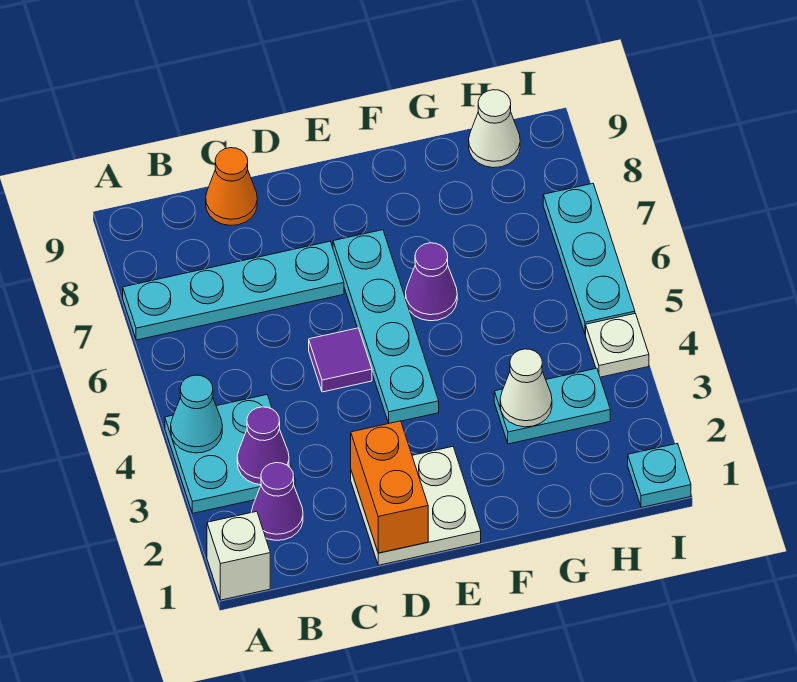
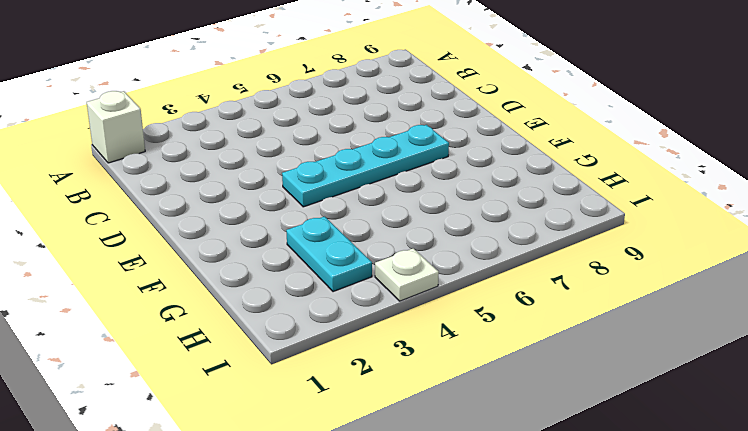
none -> cyan plate A3:B4 level 1
none -> cyan plate A7:D7 level 1
none -> purple cone B2 level 1

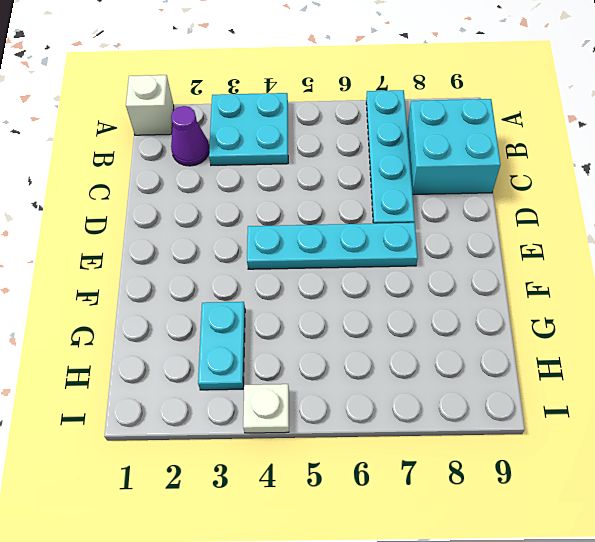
cyan brick B8:C9 level 1 -> orange cone C9 level 1
none -> white plate D1:E2 level 1
none -> purple tile D5 level 1
none -> purple cone F6 level 1

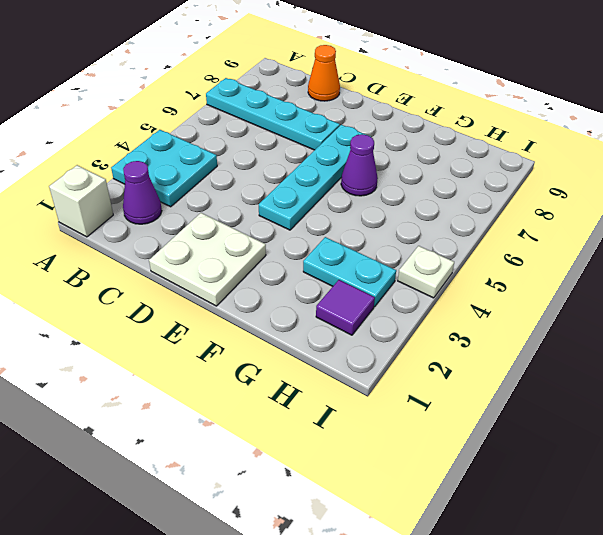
purple tile H2 level 1 -> purple tile D5 level 1
none -> white cone H9 level 1
none -> cyan plate I1 level 1
none -> cyan plate I5:I7 level 1

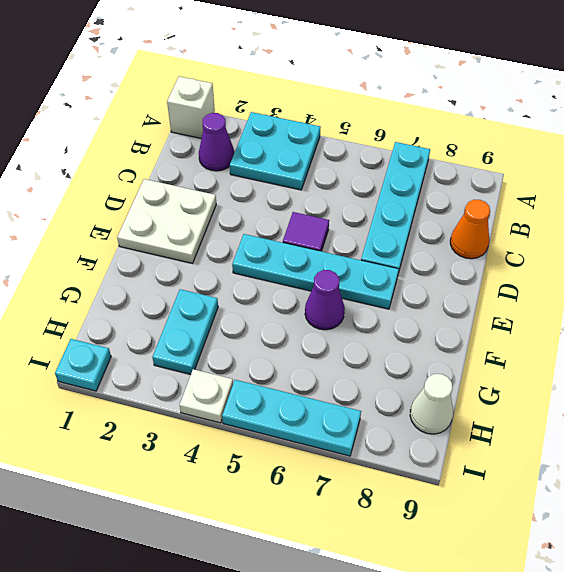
none -> cyan cone A4 level 2
none -> purple cone B3 level 2
none -> orange brick D1:D2 level 2

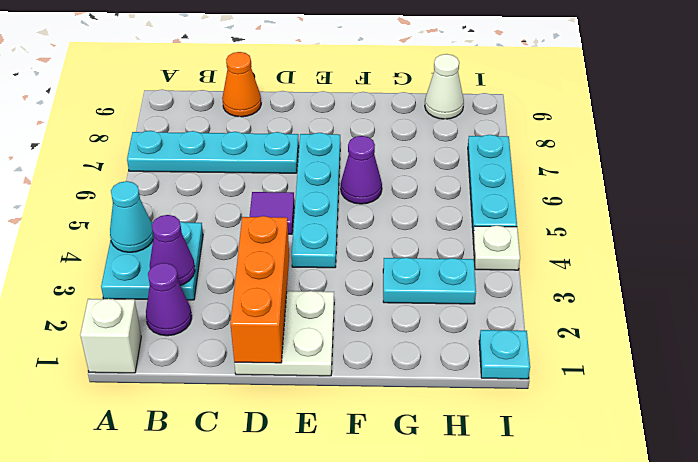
orange brick D1:D3 level 2 -> orange brick D1:D2 level 2
none -> white cone G3 level 2

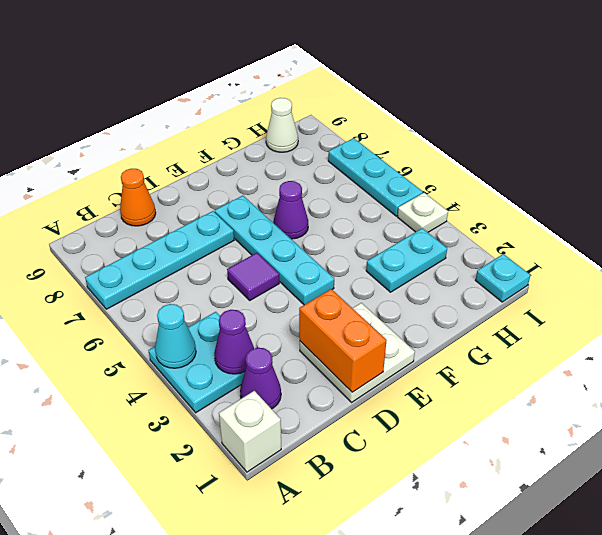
none -> white cone G3 level 2

